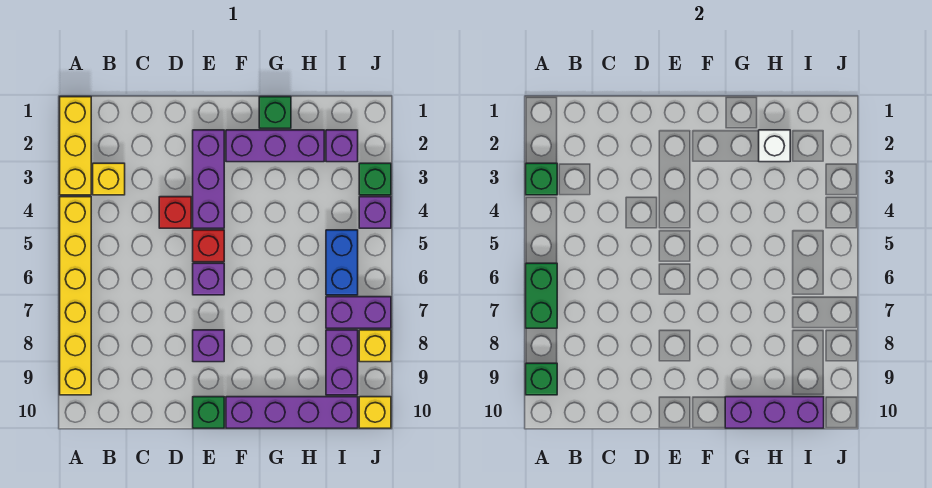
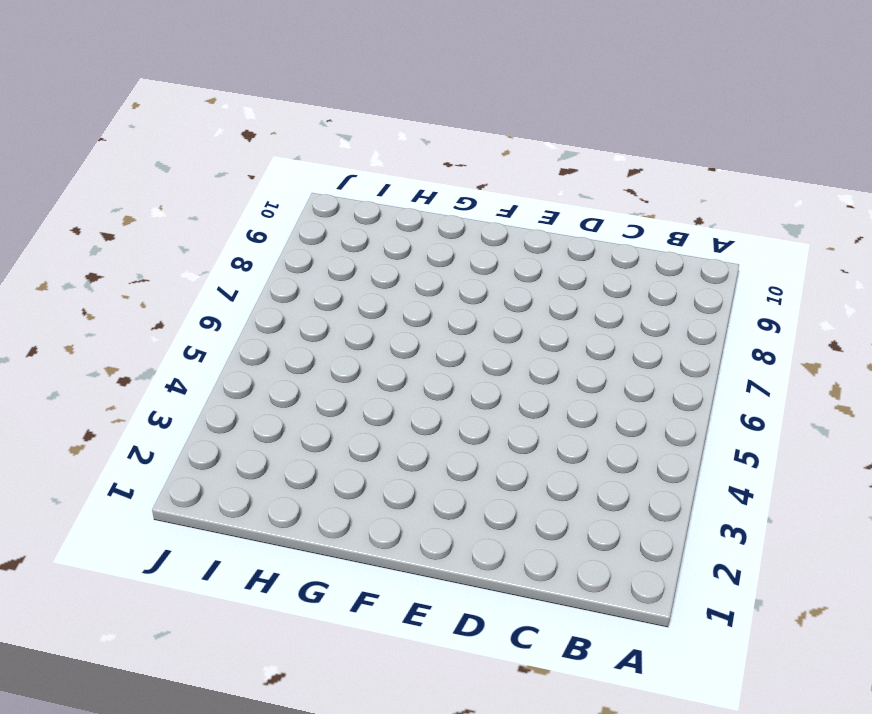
none -> yellow brick A1:A3 level 1
none -> yellow brick A4:A9 level 1
none -> yellow brick B3 level 1

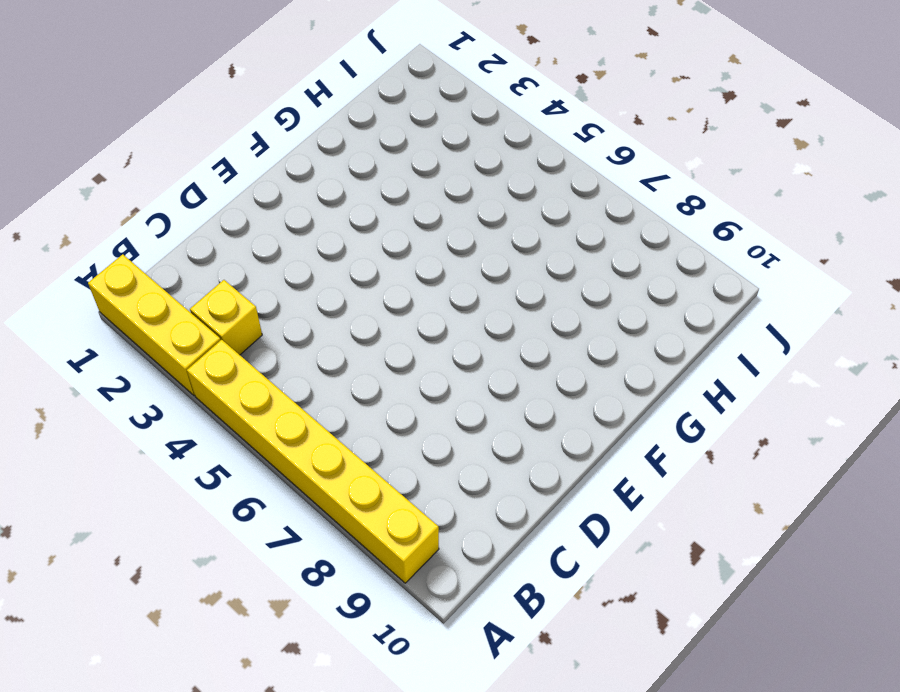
none -> red brick D4 level 1
none -> purple brick E2:E4 level 1
none -> red brick E5 level 1

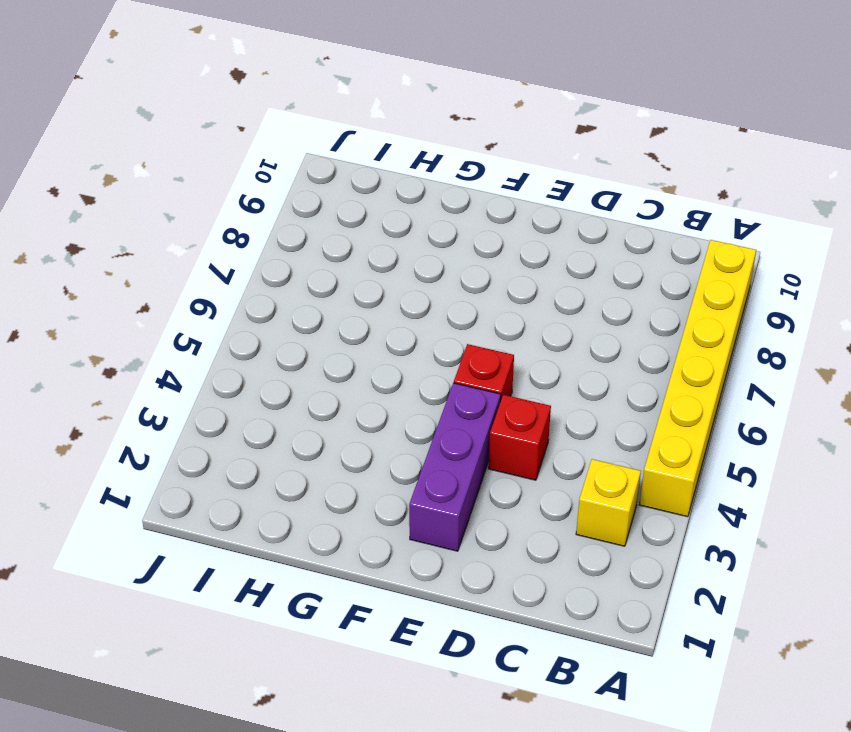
none -> yellow brick A1:A3 level 1
none -> purple brick E6 level 1
none -> purple brick E8 level 1

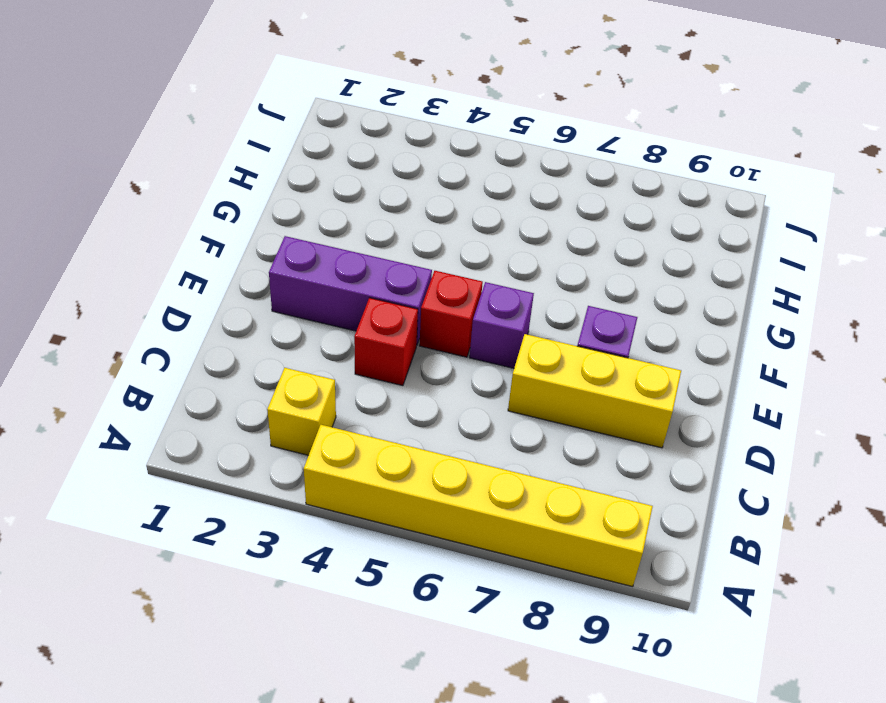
yellow brick D7:D9 level 1 -> yellow brick A1:A3 level 1
none -> green brick E10 level 1
none -> purple brick F2:H2 level 1
none -> purple brick F10:I10 level 1

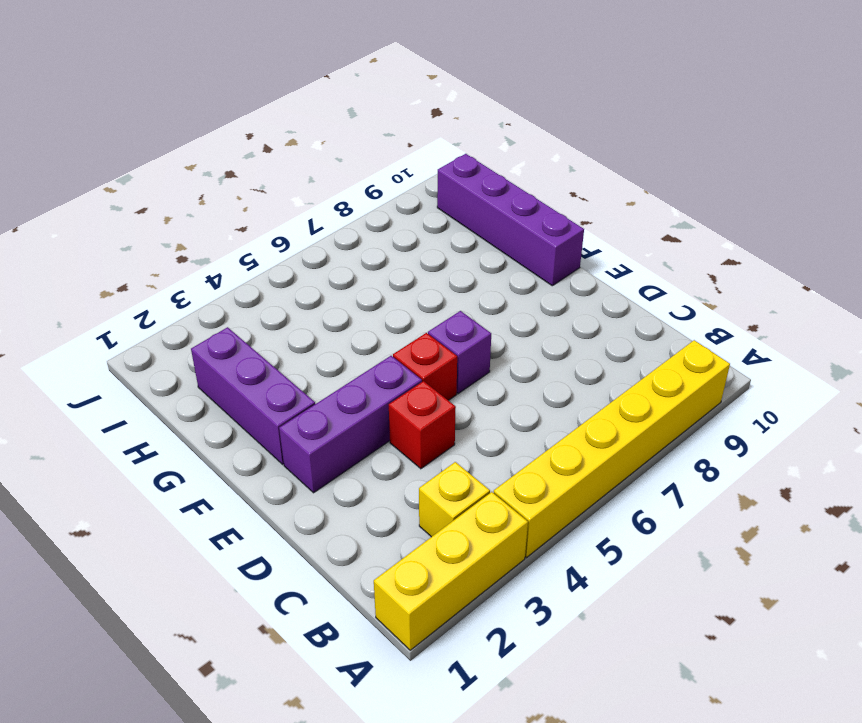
none -> purple brick E8 level 1
none -> green brick E10 level 1
none -> green brick G1 level 1

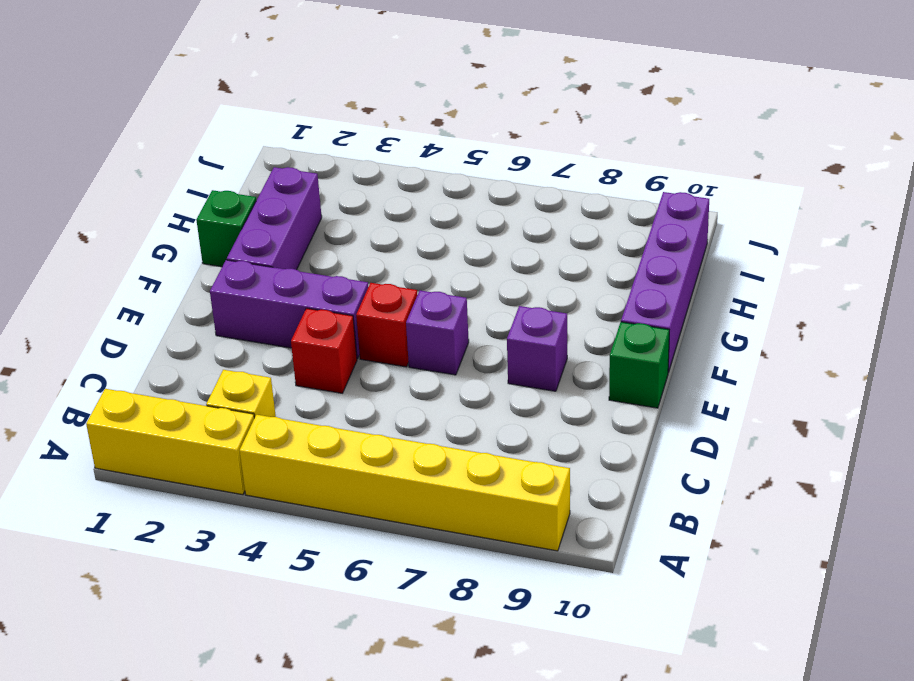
none -> purple brick I2 level 1
none -> blue brick I5:I6 level 1
none -> purple brick I7:J7 level 1

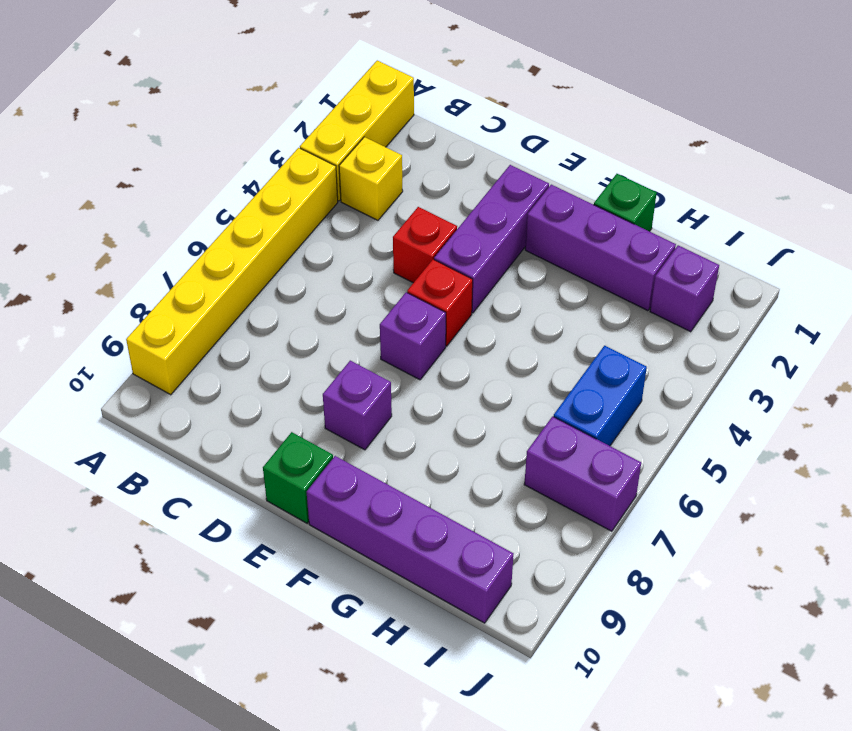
none -> purple brick I8:I9 level 1
none -> green brick J3 level 1
none -> purple brick J4 level 1

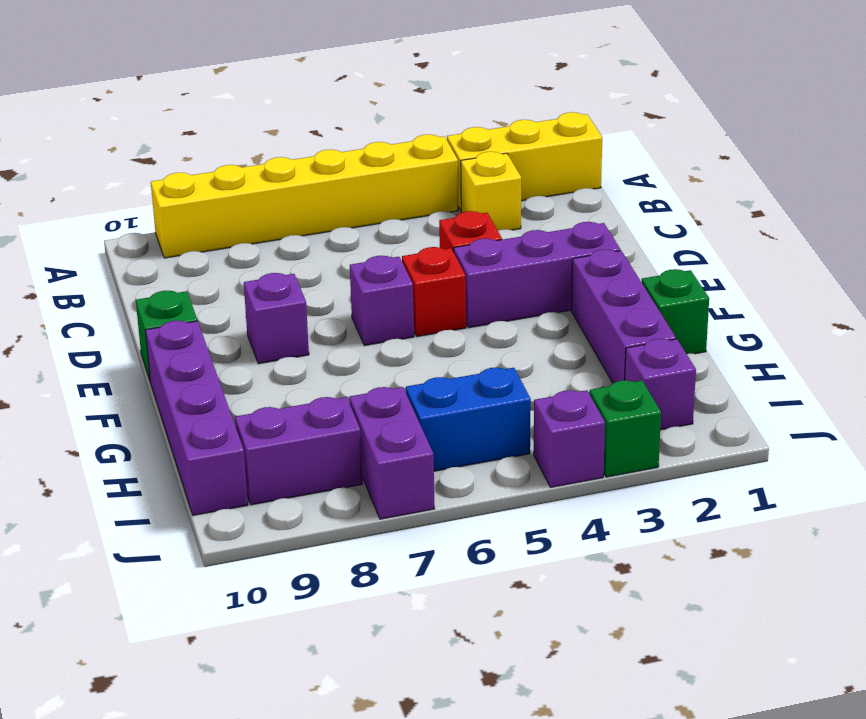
none -> yellow brick J8 level 1
none -> yellow brick J10 level 1
none -> green brick A3 level 2

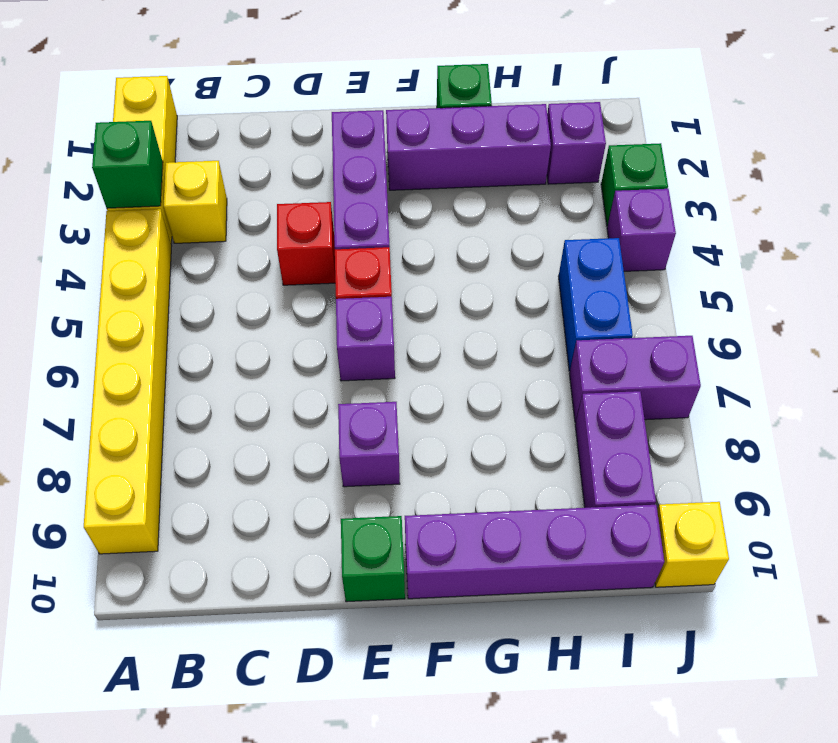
none -> yellow brick J8 level 1
none -> green brick A6:A7 level 2
none -> green brick A9 level 2

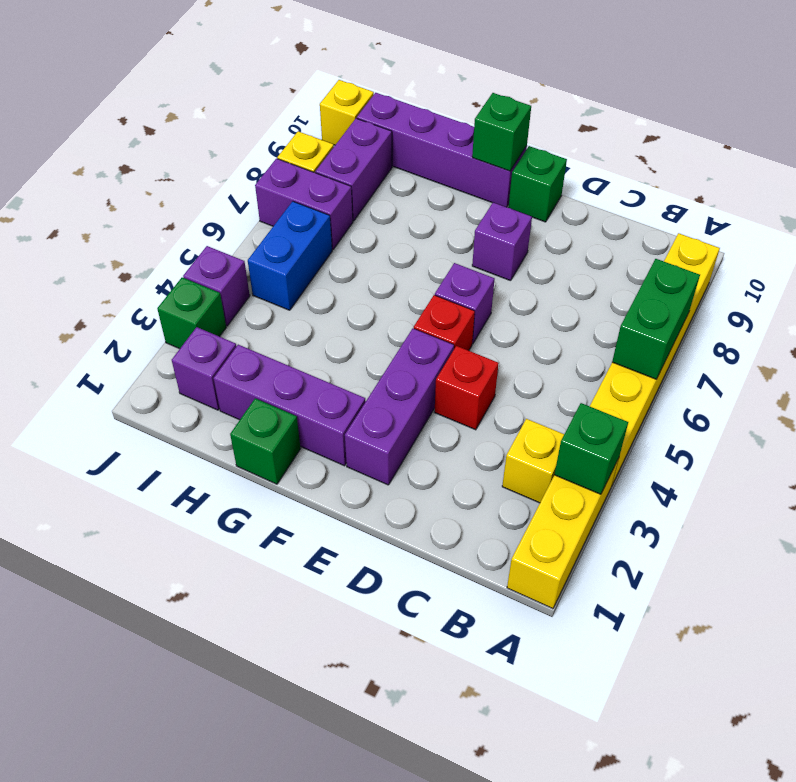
green brick F10 level 2 -> green brick A9 level 2
none -> purple brick G10:I10 level 2
none -> white brick H2 level 2

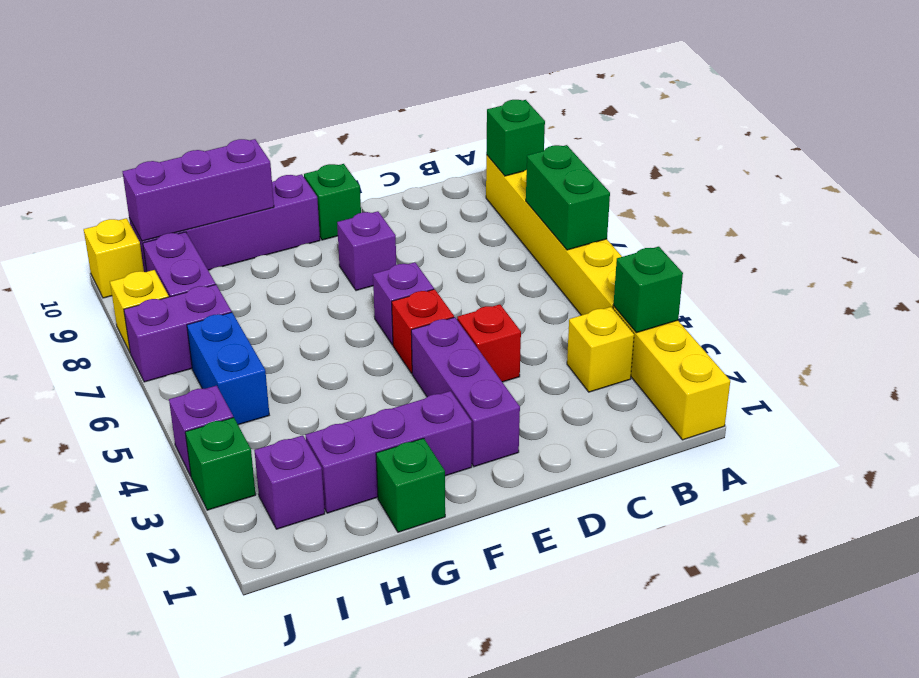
none -> white brick H2 level 2

